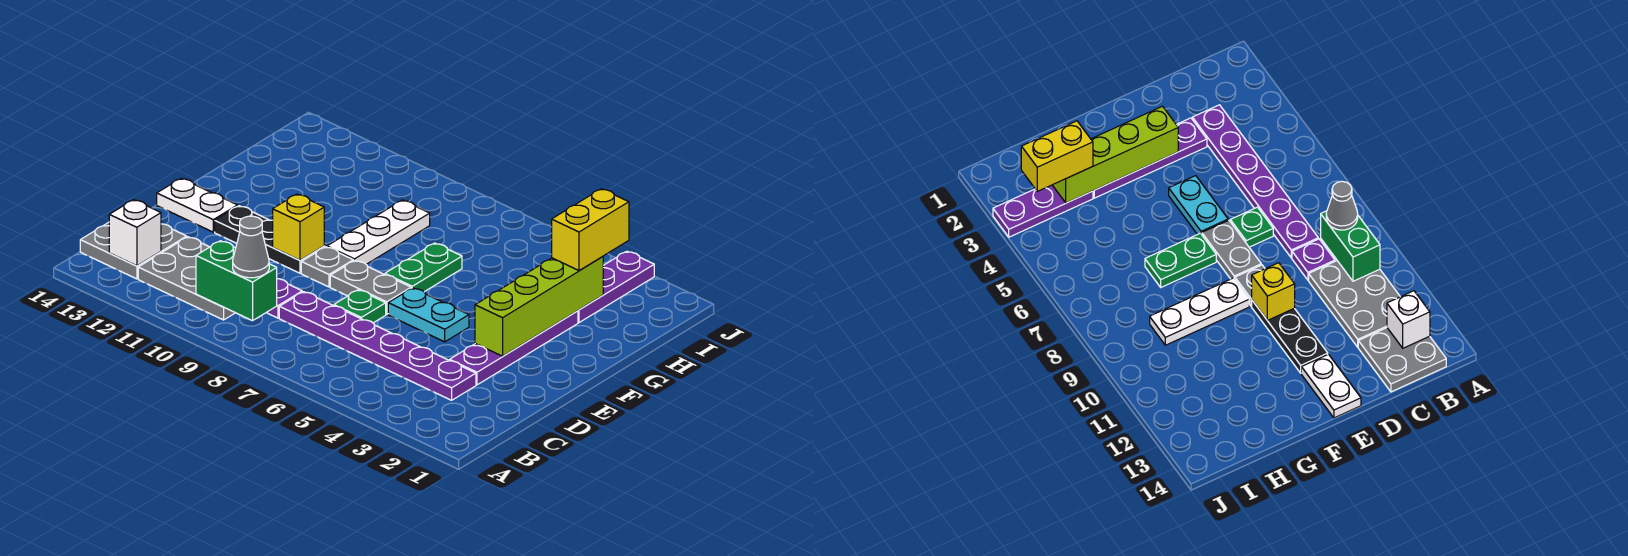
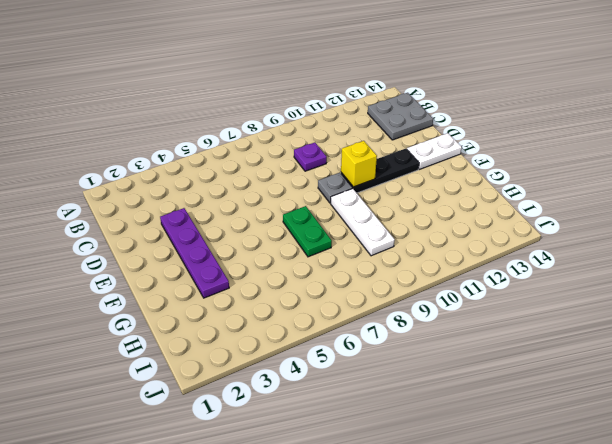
none -> grey plate B10:C12 level 1
none -> purple plate C3:C8 level 1
none -> green plate D7 level 1

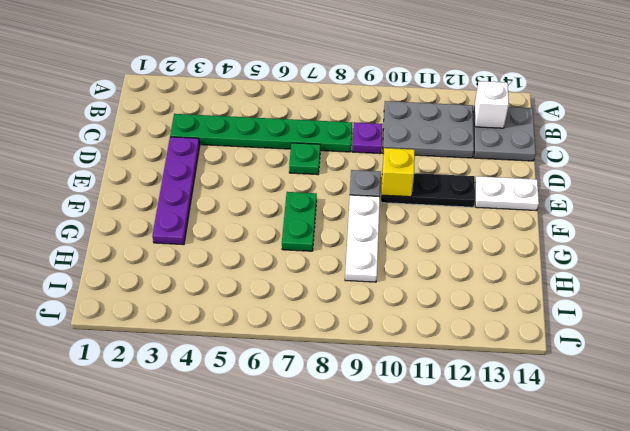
green plate C3:C8 level 1 -> purple plate C3:C8 level 1
none -> cyan plate E5:E6 level 1
none -> grey plate E7:E8 level 1
none -> purple plate H3:J3 level 1

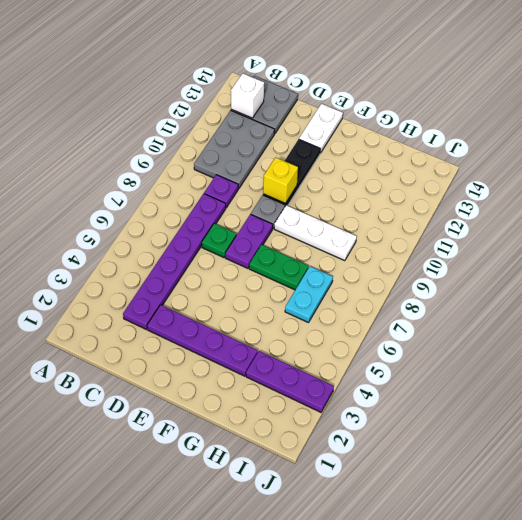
purple plate E7:E8 level 1 -> grey plate E7:E8 level 1
cyan plate H6:H7 level 1 -> cyan plate E5:E6 level 1
none -> green brick B9:B10 level 2
none -> lime brick E3:H3 level 2
none -> grey cone B9 level 3

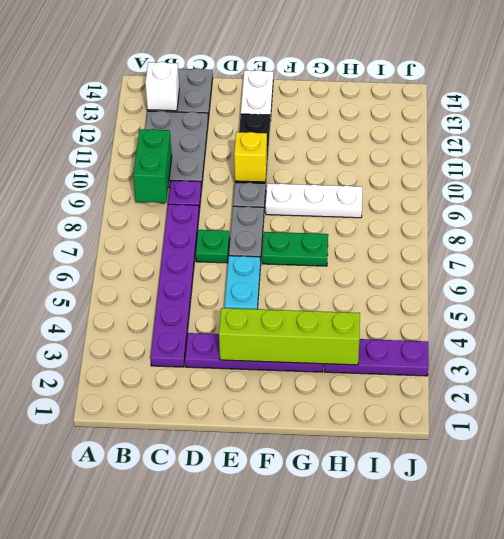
none -> grey cone B9 level 3
none -> yellow brick H3:I3 level 3

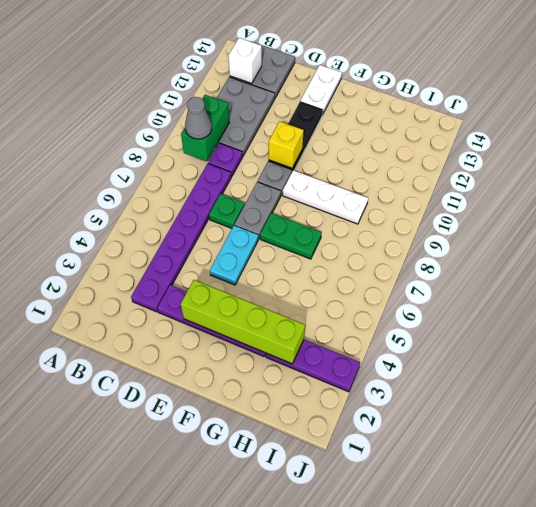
none -> yellow brick H3:I3 level 3

